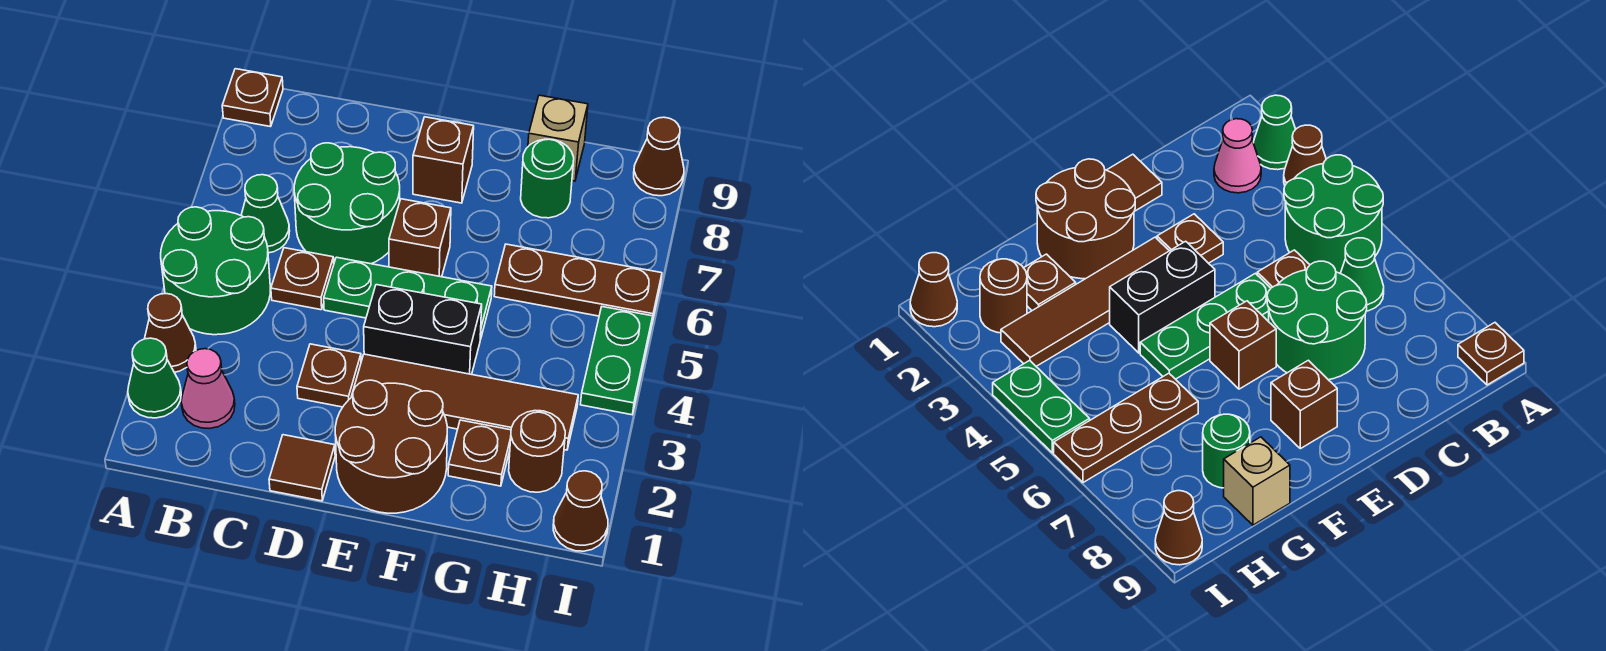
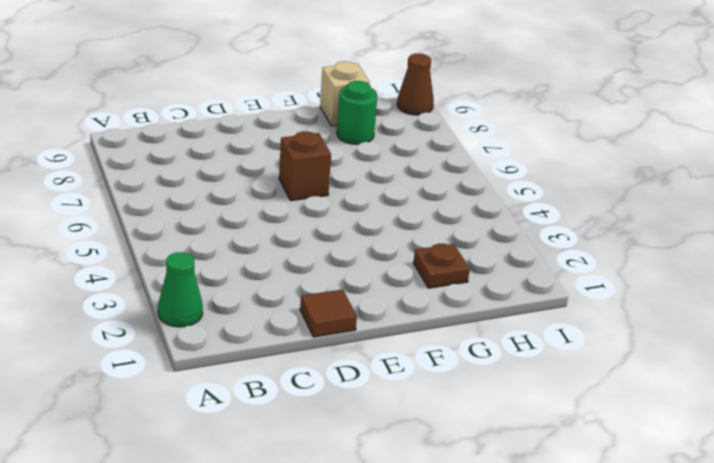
none -> brown cone A3 level 1
none -> green round brick A4:B5 level 1
none -> brown plate A9 level 1

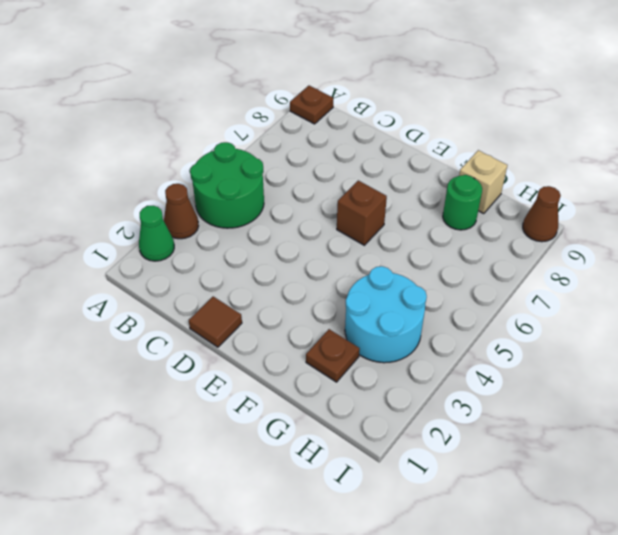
cyan round brick G3:H4 level 1 -> brown tile E3:H3 level 1
none -> pink cone B2 level 1
none -> green cone B6 level 1
none -> brown plate C5 level 1

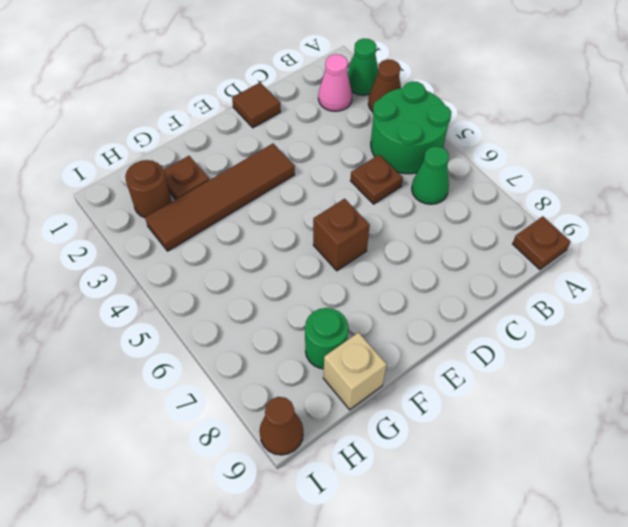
none -> green round brick C6:D7 level 1
none -> brown plate D3 level 1
none -> green plate D5:F5 level 1

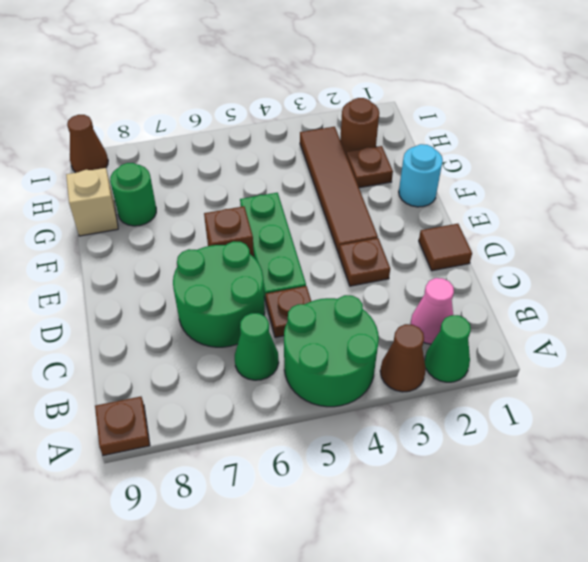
cyan round brick F1 level 1 -> brown round brick E1:F2 level 1
none -> black brick E4:F4 level 1
none -> brown brick E8 level 1
none -> brown plate G6:I6 level 1

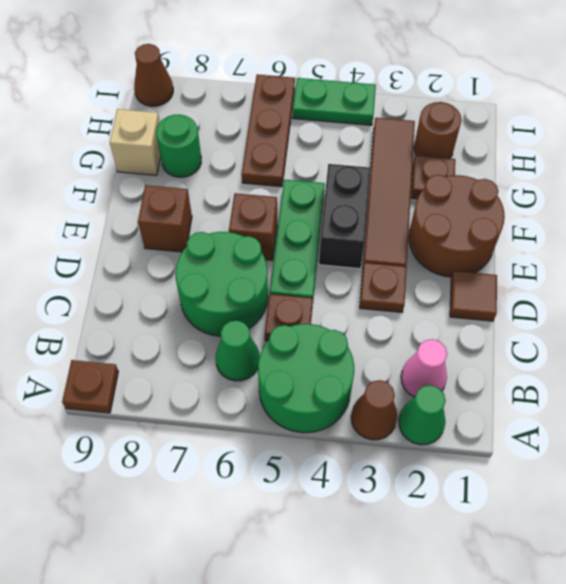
none -> brown cone I1 level 1

